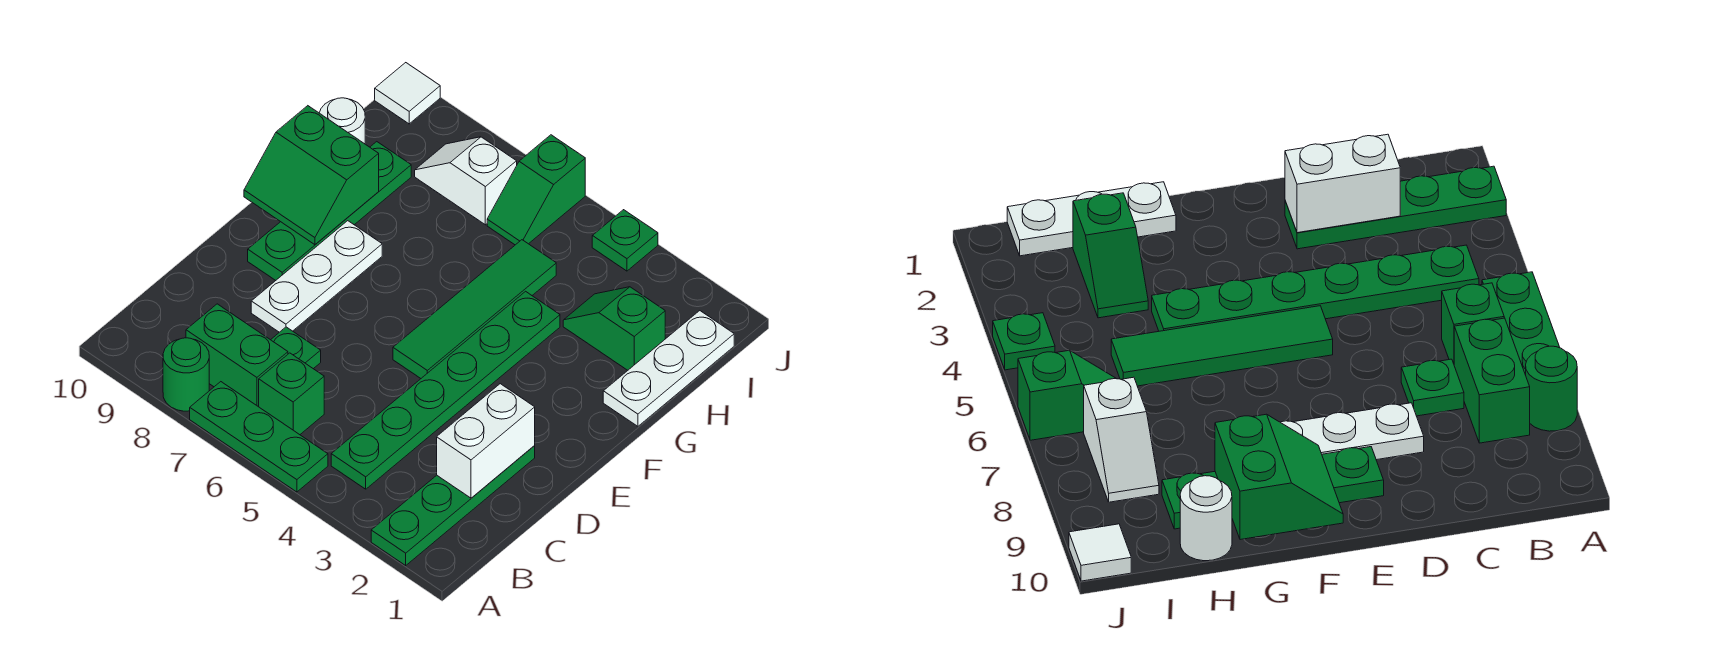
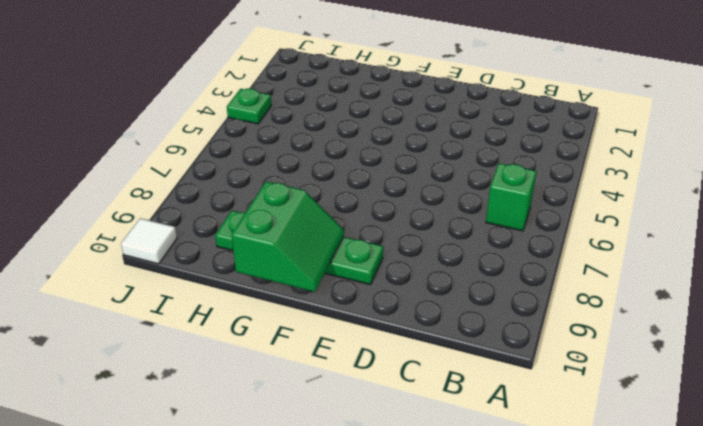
none -> green plate A2:D2 level 1
none -> green plate A5:A7 level 1
none -> green round brick A8 level 1

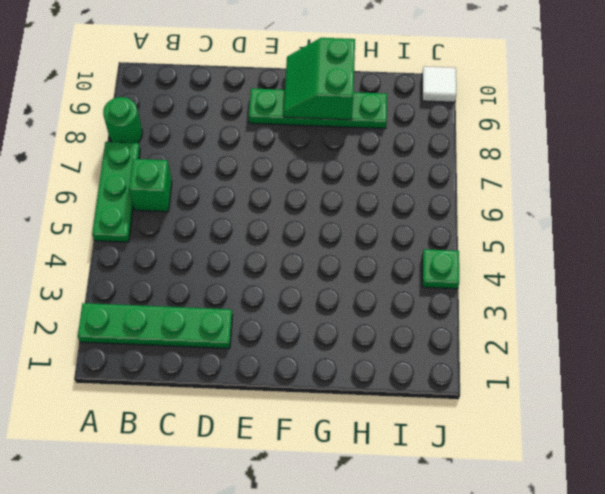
none -> green plate B4:G4 level 1
none -> green brick B7:B8 level 1
none -> green plate C7 level 1

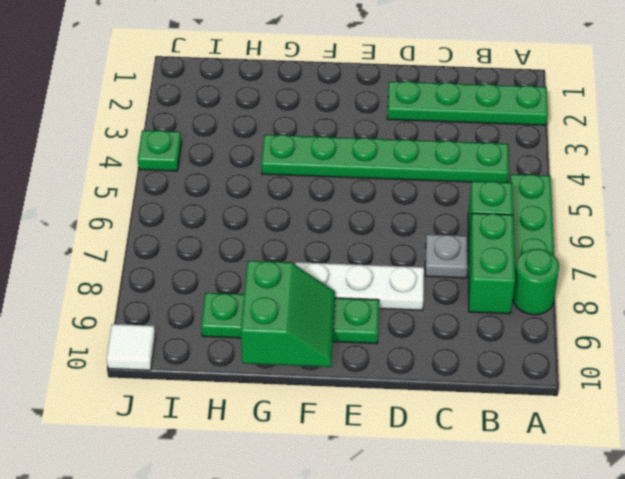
grey plate C7 level 1 -> green plate C7 level 1
none -> green tile E5:H5 level 1
none -> white plate G1:I1 level 1
none -> green slope H2:H3 level 1 top 2

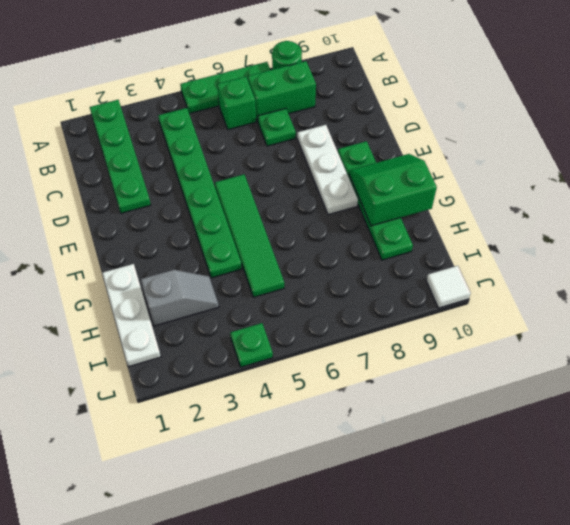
grey slope H2:H3 level 1 top 2 -> green slope H2:H3 level 1 top 2
none -> white round brick H10 level 1
none -> green slope I6:J6 level 1 top J
none -> white slope I7:I8 level 1 top 7

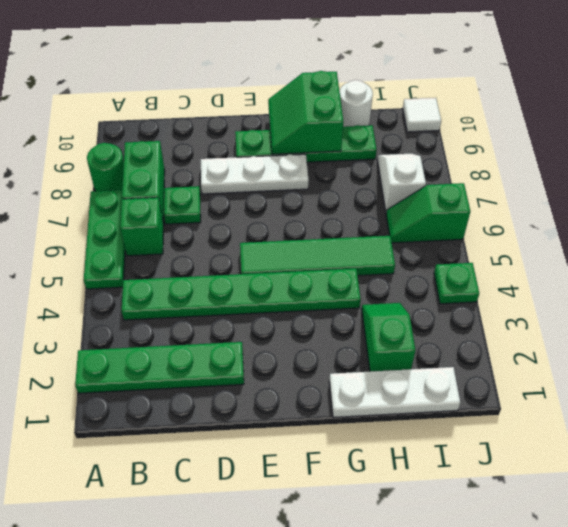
none -> white brick C2:D2 level 2

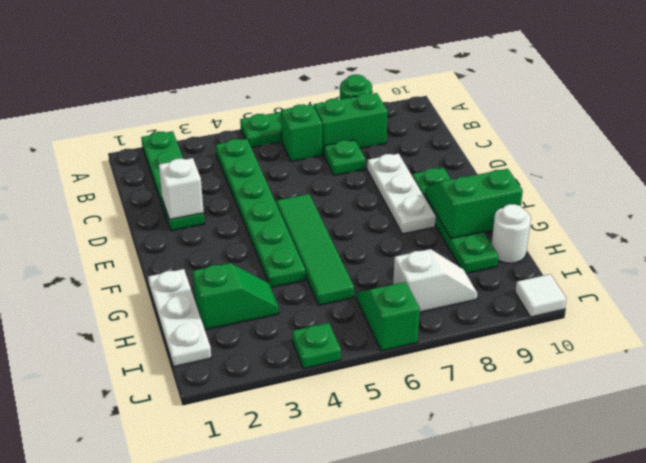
white brick D2 level 2 -> white brick C2:D2 level 2

